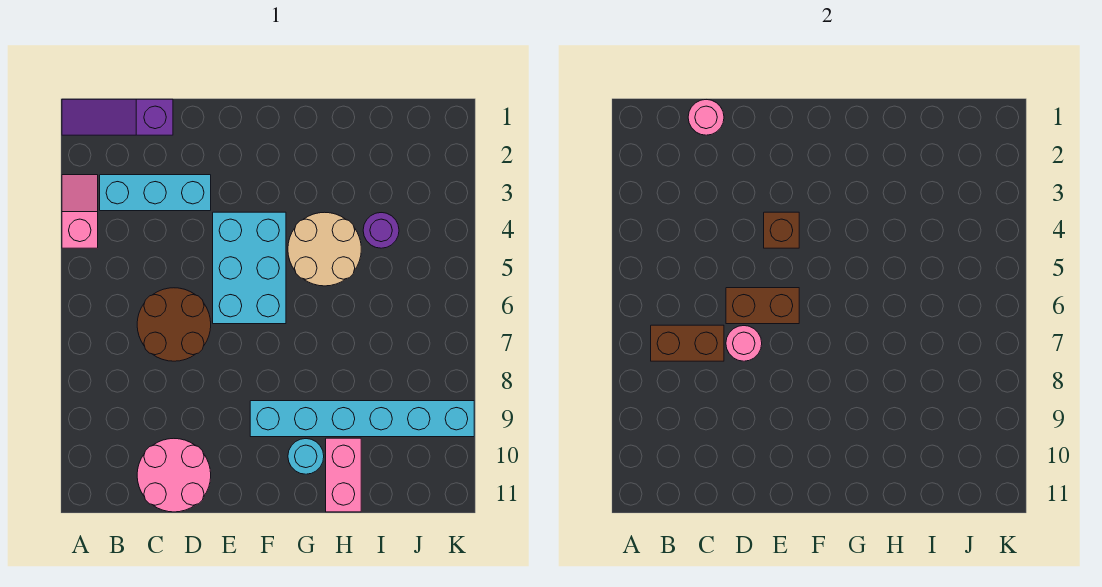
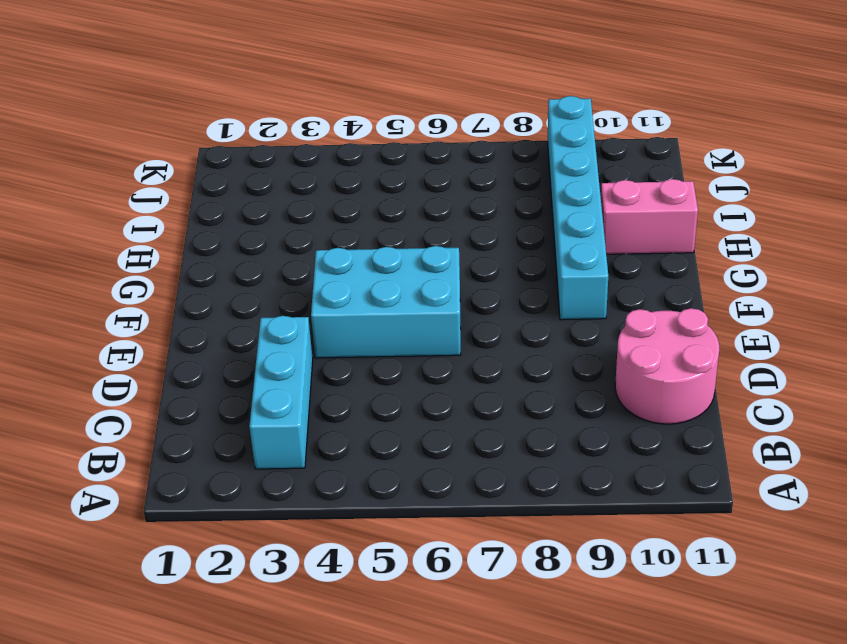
none -> purple slope A1:C1 level 1 top C
none -> pink slope A3:A4 level 1 top 4
none -> brown round brick C6:D7 level 1

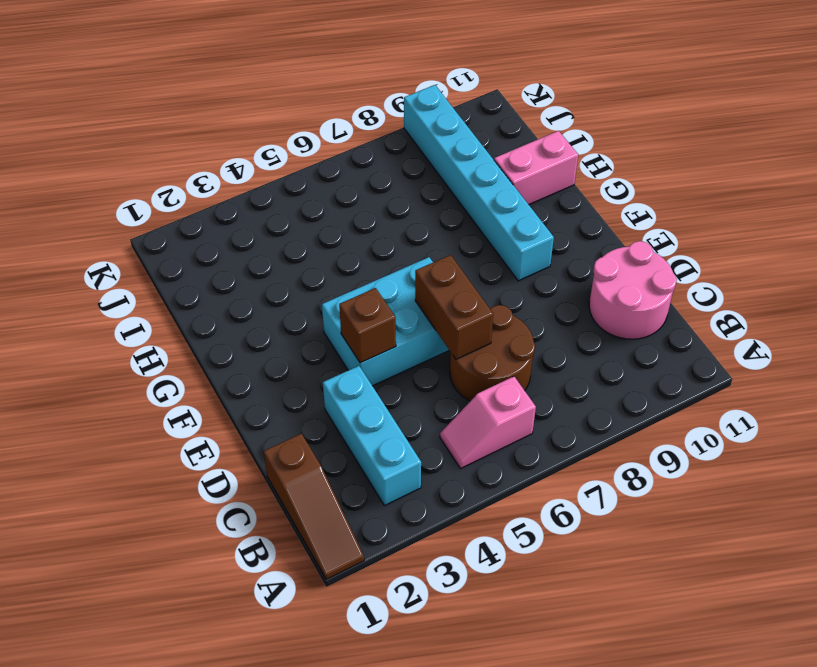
brown slope A1:C1 level 1 top C -> purple slope A1:C1 level 1 top C
pink slope B5:B6 level 1 top 6 -> pink slope A3:A4 level 1 top 4
none -> tan round brick G4:H5 level 1
none -> cyan round brick G10 level 1
none -> purple round brick I4 level 1

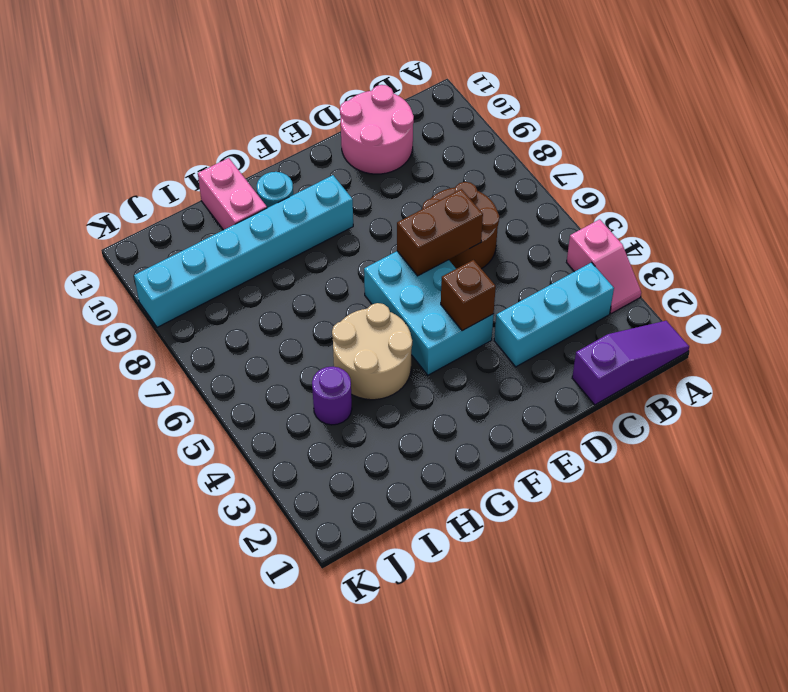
none -> brown brick B7:C7 level 2
none -> pink round brick C1 level 2
none -> pink round brick D7 level 2

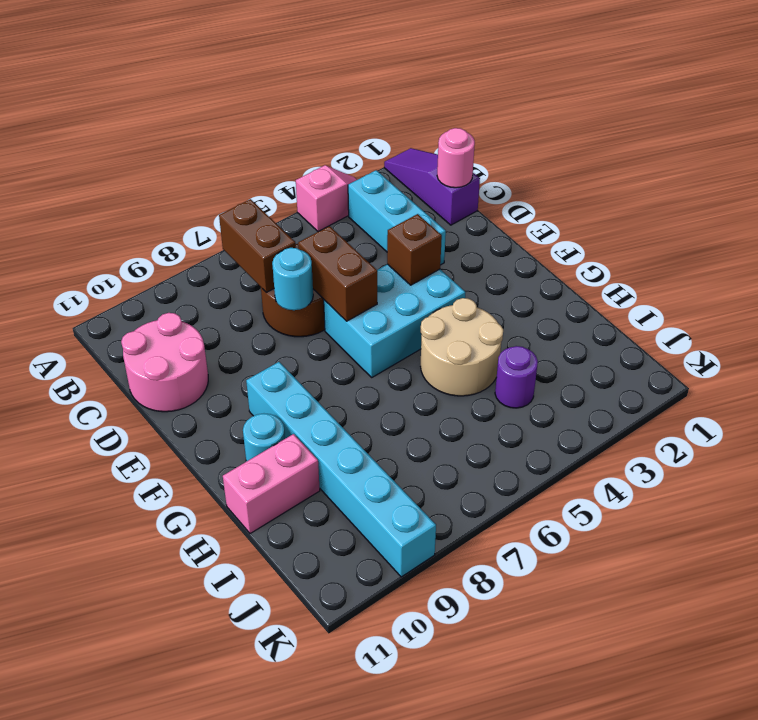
cyan round brick D7 level 2 -> pink round brick D7 level 2

